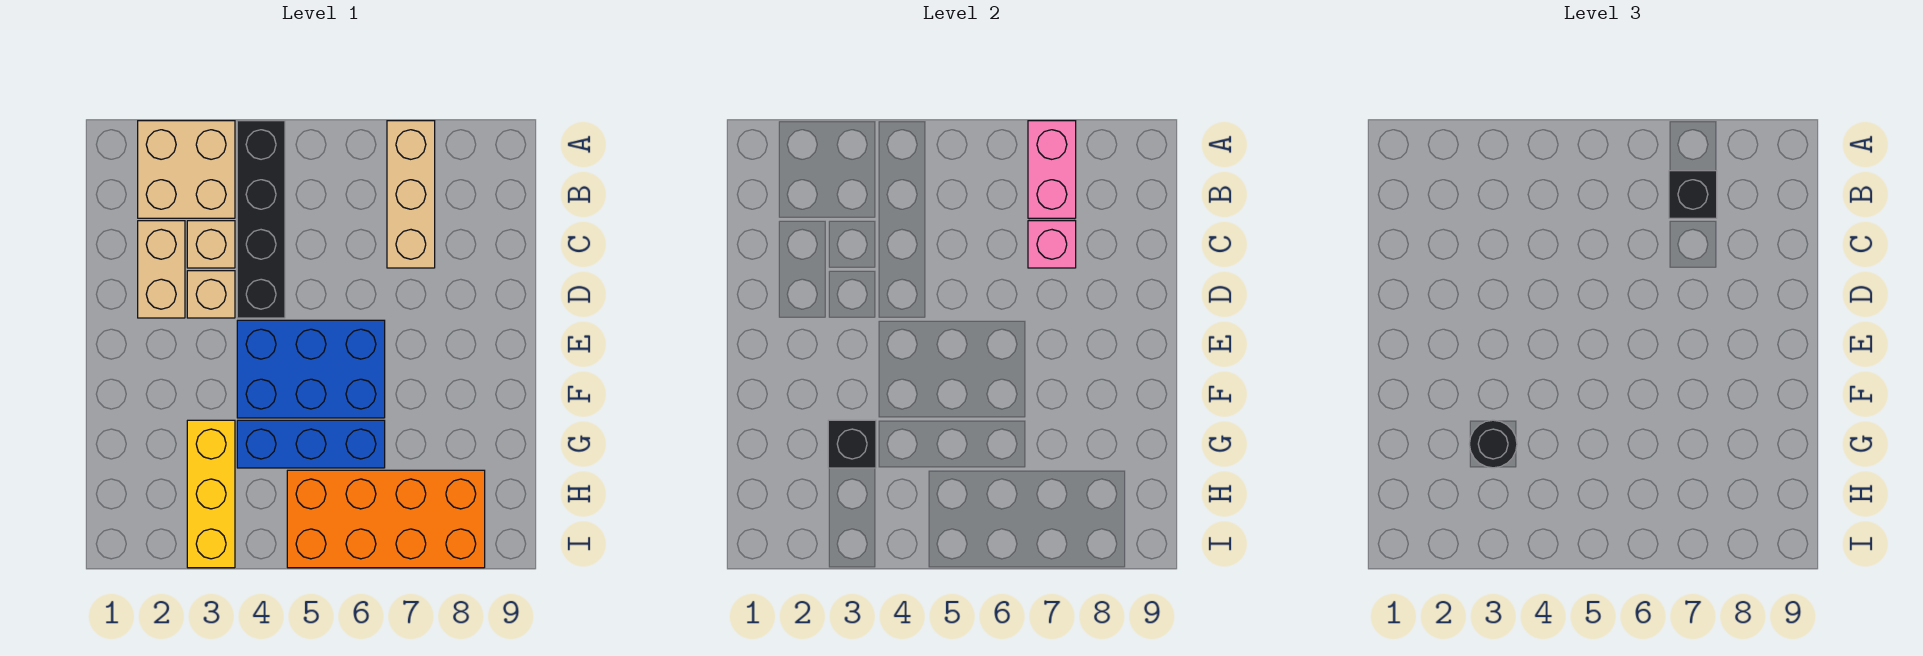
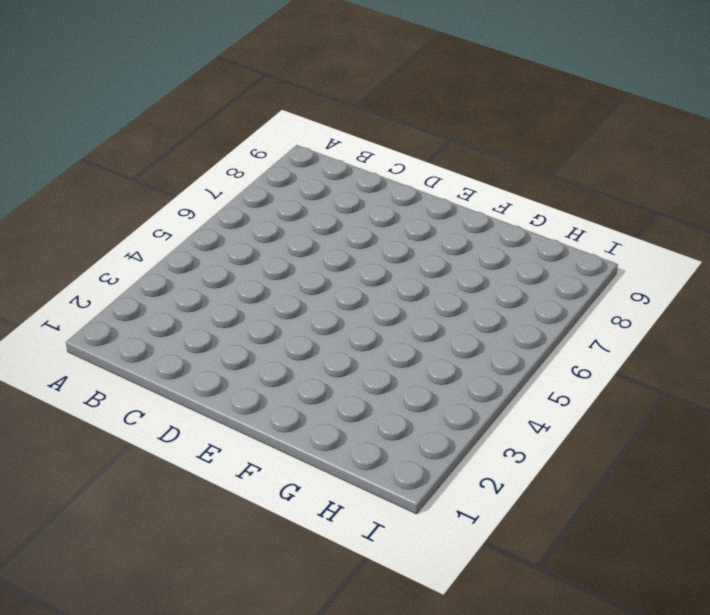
none -> tan brick A2:B3 level 1
none -> black brick A4:D4 level 1
none -> tan brick A7:C7 level 1

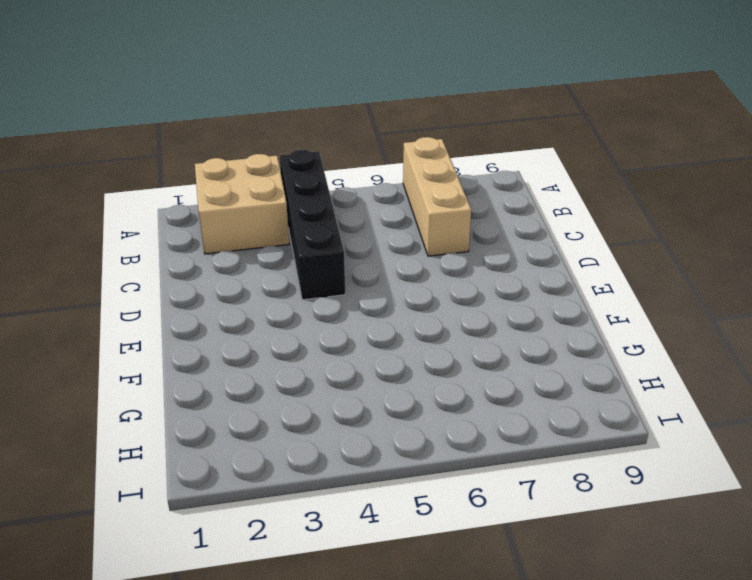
none -> tan brick C2:D2 level 1
none -> tan brick C3 level 1
none -> tan brick D3 level 1

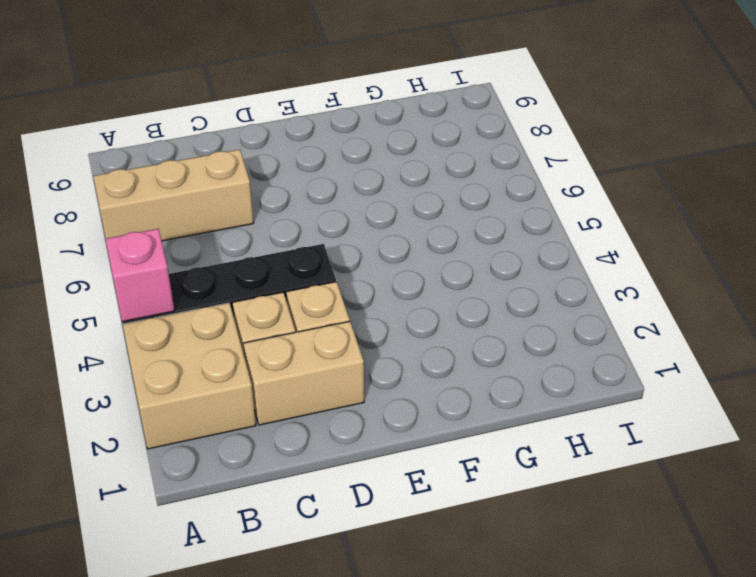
pink brick A4 level 2 -> pink brick C7 level 2
none -> blue brick E4:F6 level 1
none -> yellow brick G3:I3 level 1
none -> blue brick G4:G6 level 1

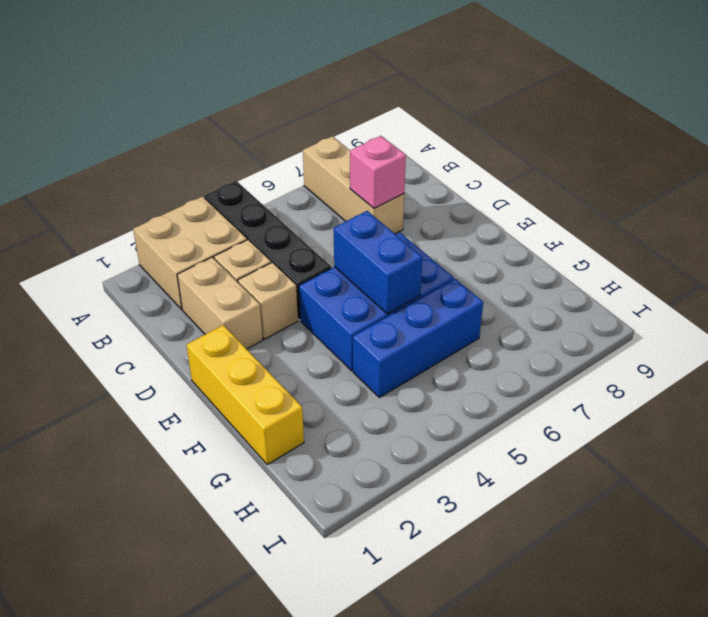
yellow brick E1:G1 level 1 -> yellow brick G3:I3 level 1
blue brick E5:F5 level 2 -> none
none -> orange brick H5:I8 level 1
none -> pink brick A7:B7 level 2
none -> black brick G3 level 2

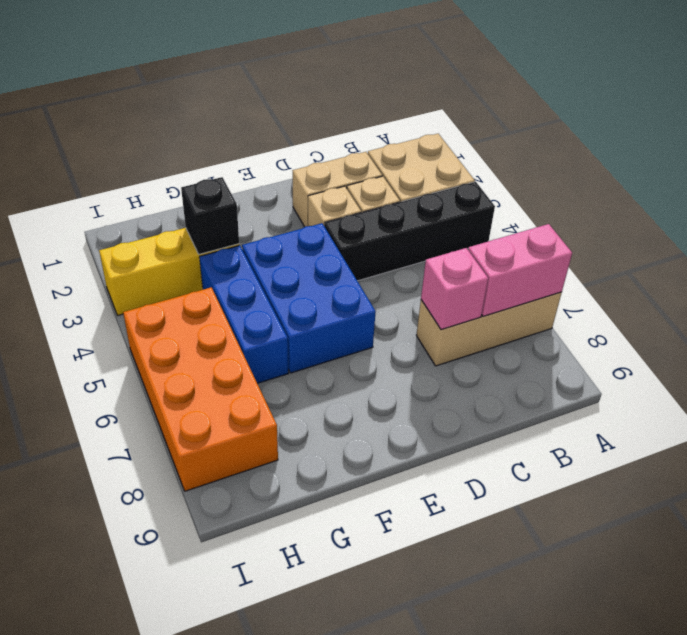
none -> black brick B7 level 3
none -> black round brick G3 level 3

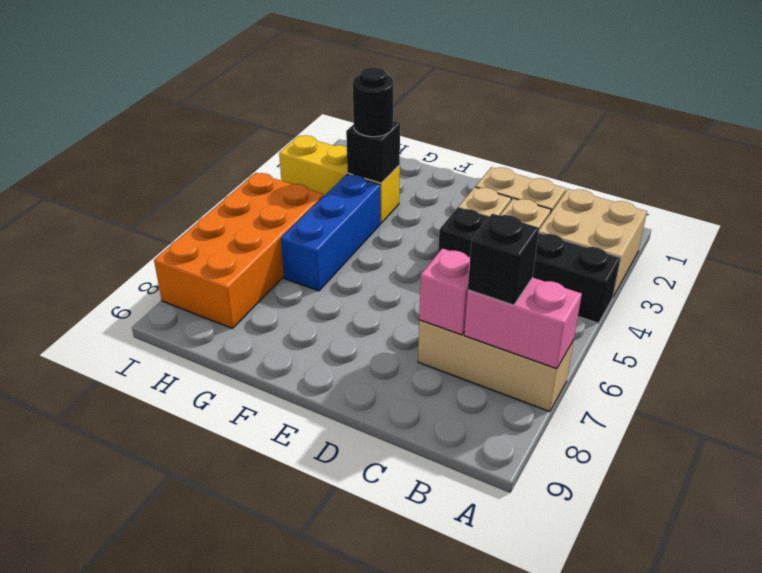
none -> blue brick E4:F6 level 1

